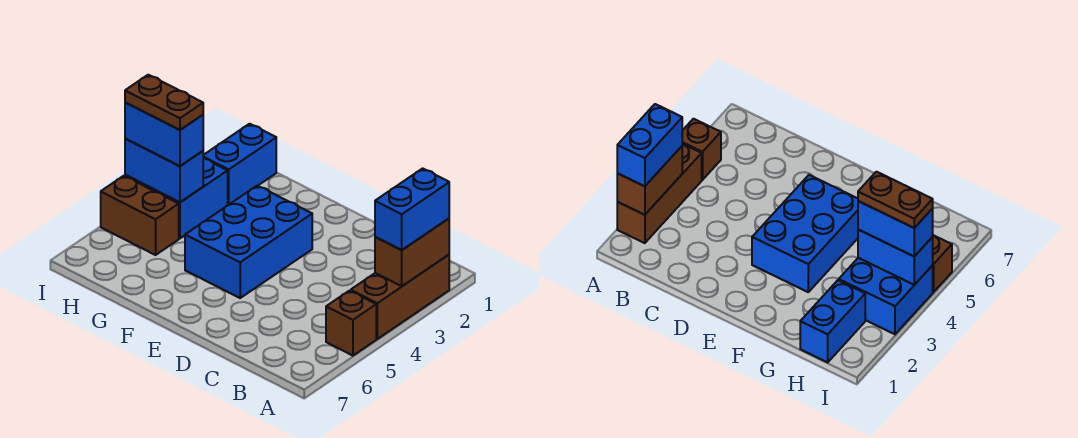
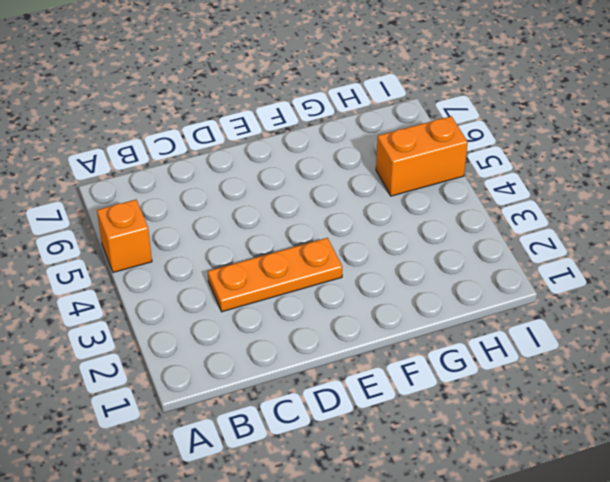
orange brick A5 level 1 -> brown brick A5 level 1
orange plate C3:E3 level 1 -> blue brick E3:F5 level 1
orange brick H5:I5 level 1 -> brown brick H5:I5 level 1
none -> brown brick A2:A4 level 1
none -> blue brick H1:H2 level 1

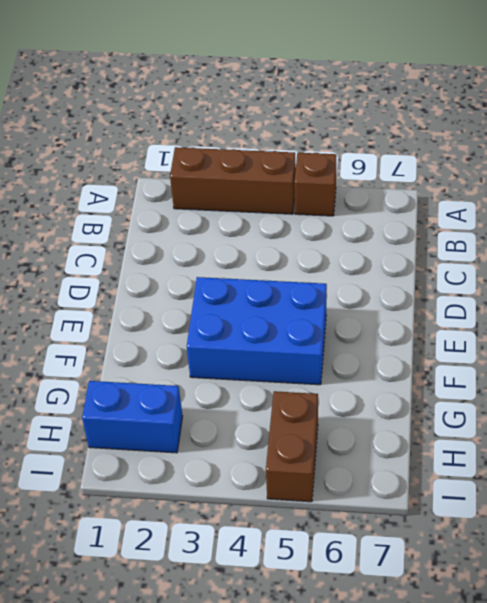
none -> blue brick H3:I4 level 1
none -> brown brick A2:A3 level 2

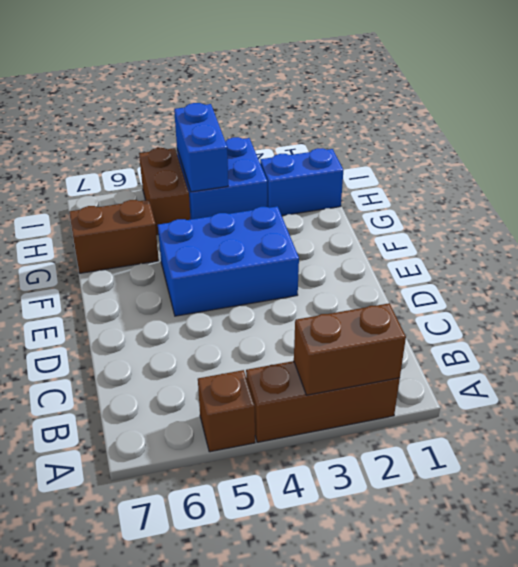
brown brick G6:G7 level 1 -> none
none -> blue brick A2:A3 level 3
none -> blue brick H4:I4 level 3

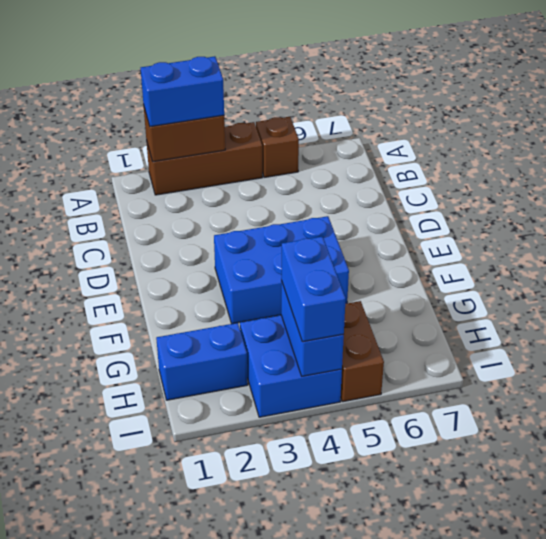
none -> brown plate H4:I4 level 4

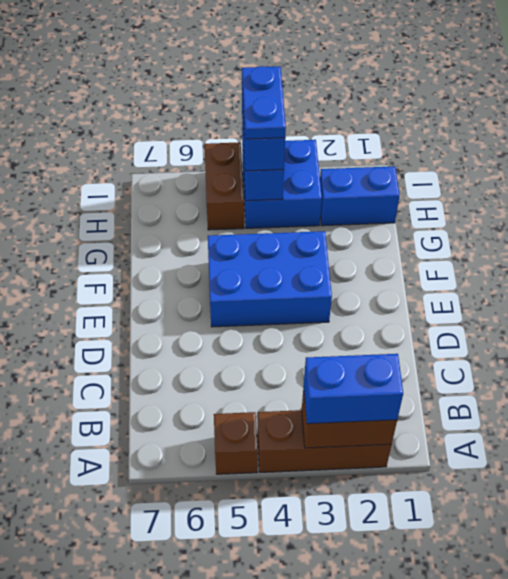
blue plate H4:I4 level 4 -> brown plate H4:I4 level 4

